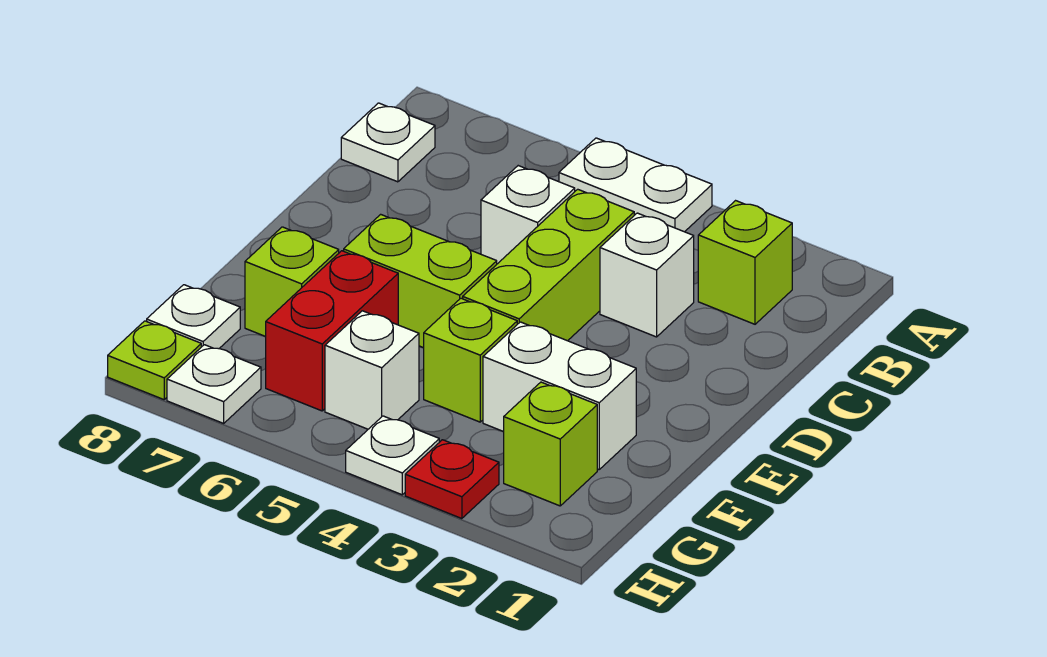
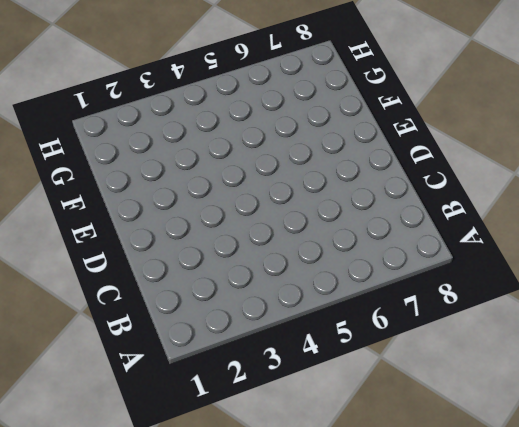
none -> white plate A4:A5 level 1
none -> lime brick B2 level 1
none -> white plate B8 level 1

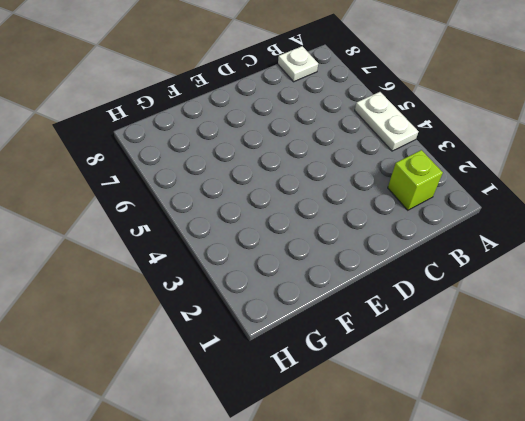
none -> white brick C3 level 1
none -> lime brick C4:E4 level 1
none -> white brick C5 level 1

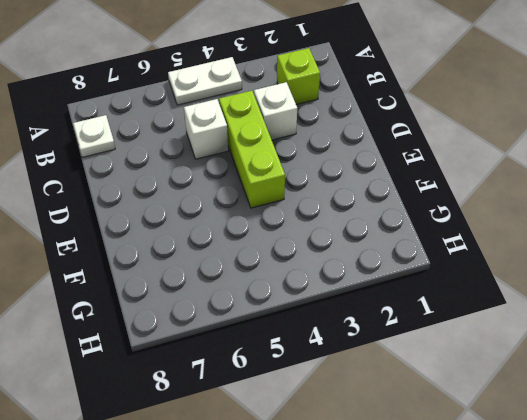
none -> lime brick E5:E6 level 1
none -> white brick F2:F3 level 1
none -> lime brick F4 level 1

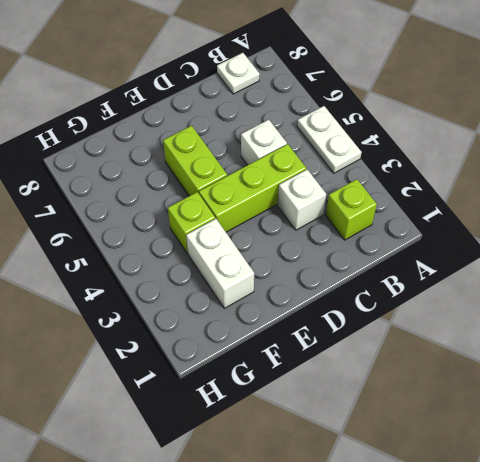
none -> red brick F6:G6 level 1
none -> lime brick F7 level 1
none -> lime brick G2 level 1

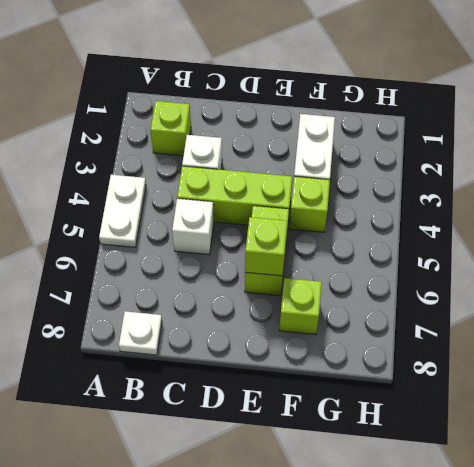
lime brick E6 level 2 -> lime brick G2 level 1
none -> red brick F6:G6 level 1
none -> white brick G5 level 1
none -> white plate G8 level 1

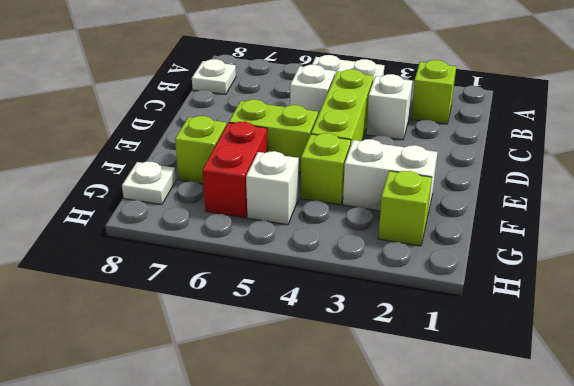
none -> red plate H3 level 1
none -> white plate H4 level 1
none -> white plate H7 level 1

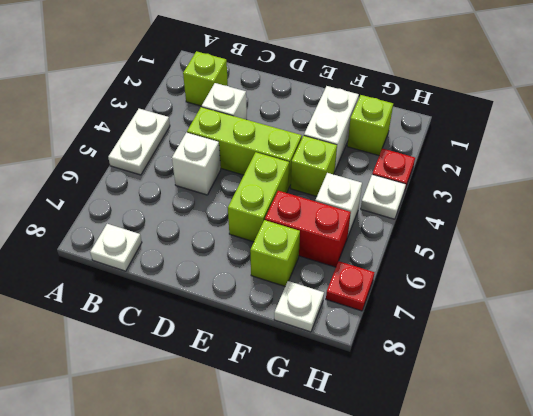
red plate H7 level 1 -> white plate H7 level 1
none -> lime plate H8 level 1

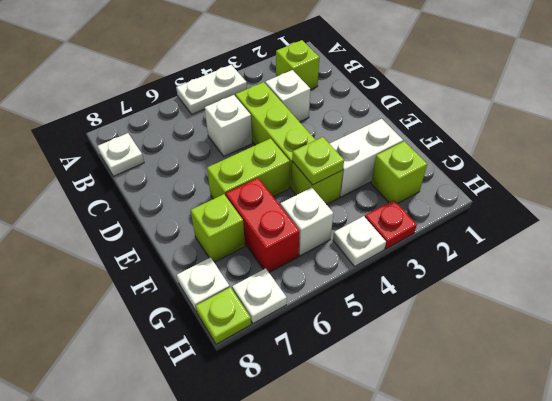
lime plate F4 level 2 -> none

